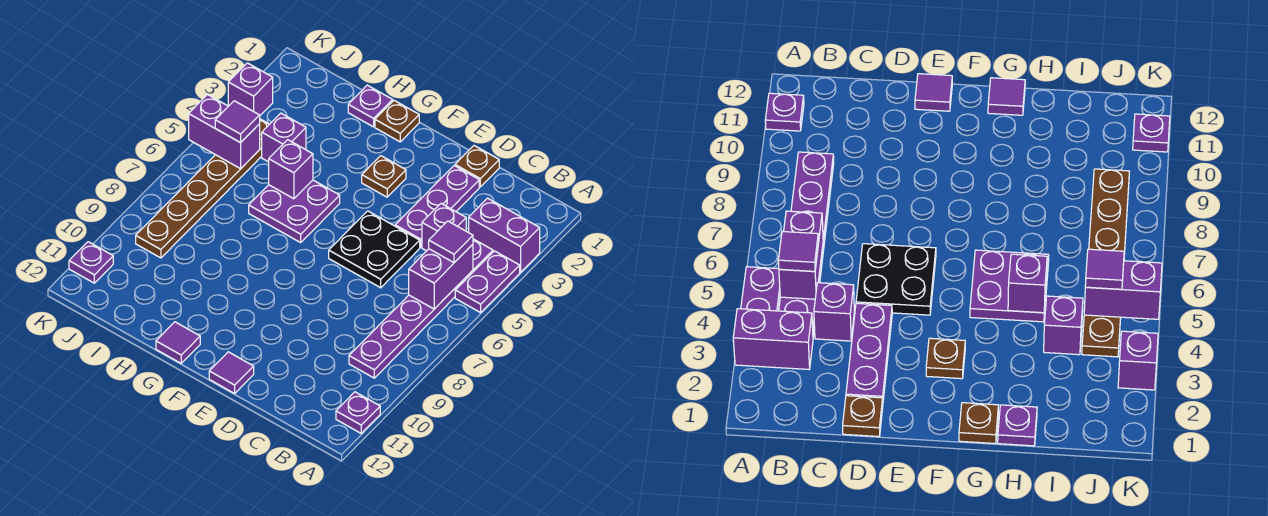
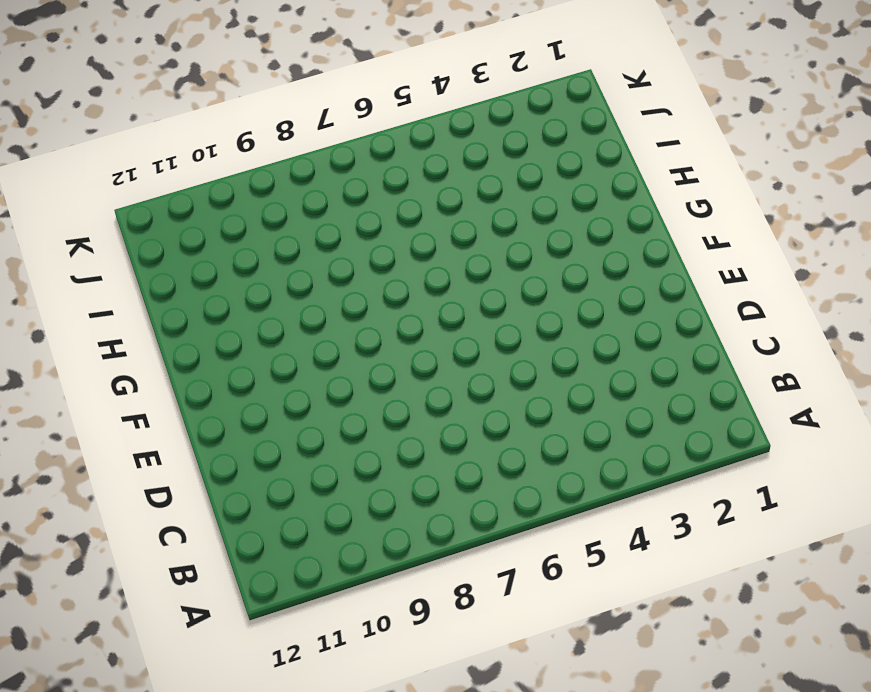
none -> purple brick A3:B3 level 1
none -> purple plate A4:A5 level 1
none -> purple plate A11 level 1

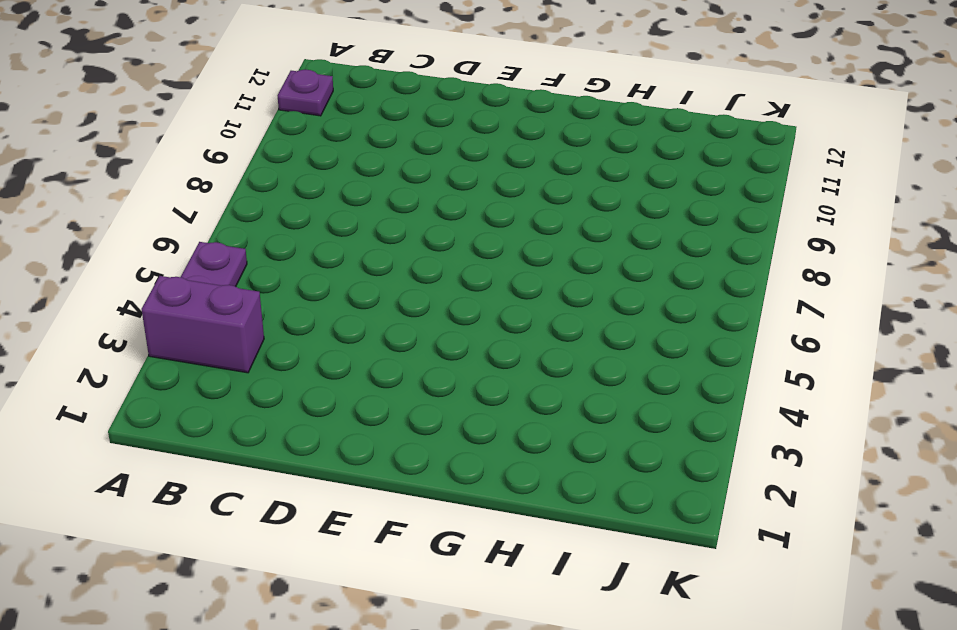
none -> purple plate B4:B9 level 1
none -> purple brick C4 level 1
none -> brown plate D1 level 1

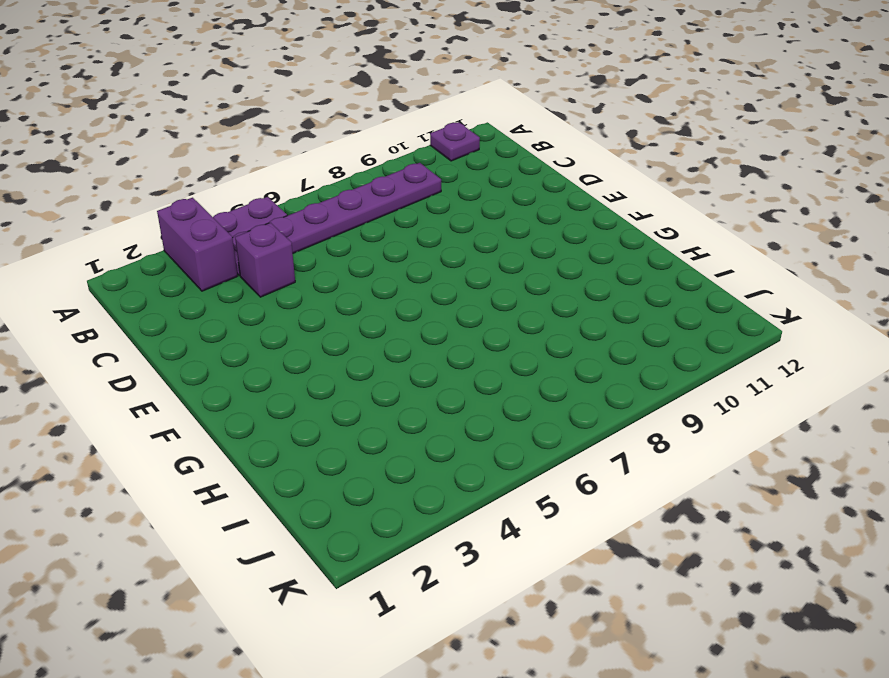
none -> brown plate D1 level 1
none -> purple plate D2:D4 level 1
none -> black plate D5:E6 level 1

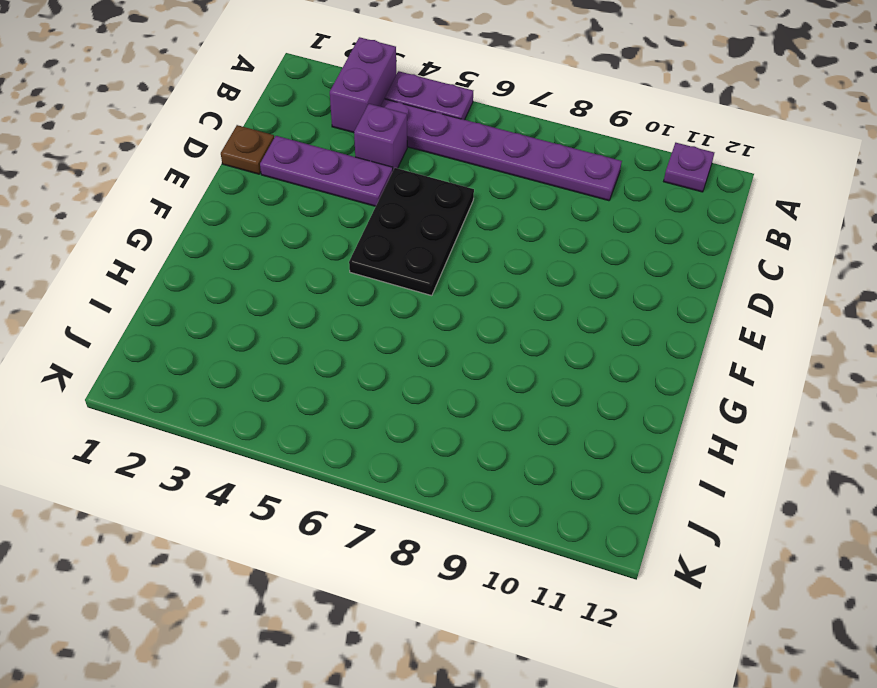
black plate D5:F6 level 1 -> black plate D5:E6 level 1
none -> purple tile E12 level 1
none -> brown plate F3 level 1
none -> brown plate G1 level 1

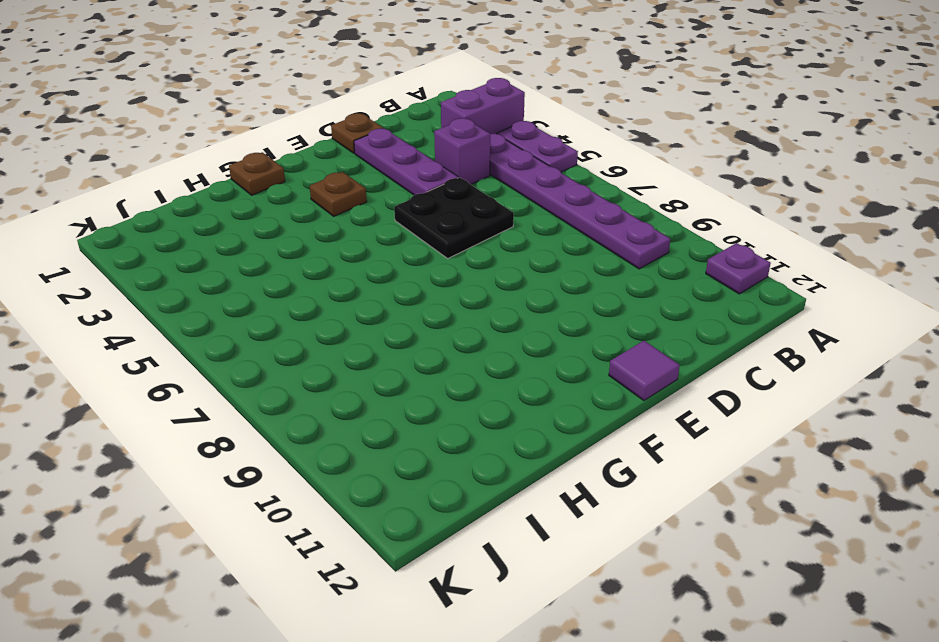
none -> purple plate G5:H6 level 1
none -> purple tile G12 level 1
none -> purple plate H1 level 1

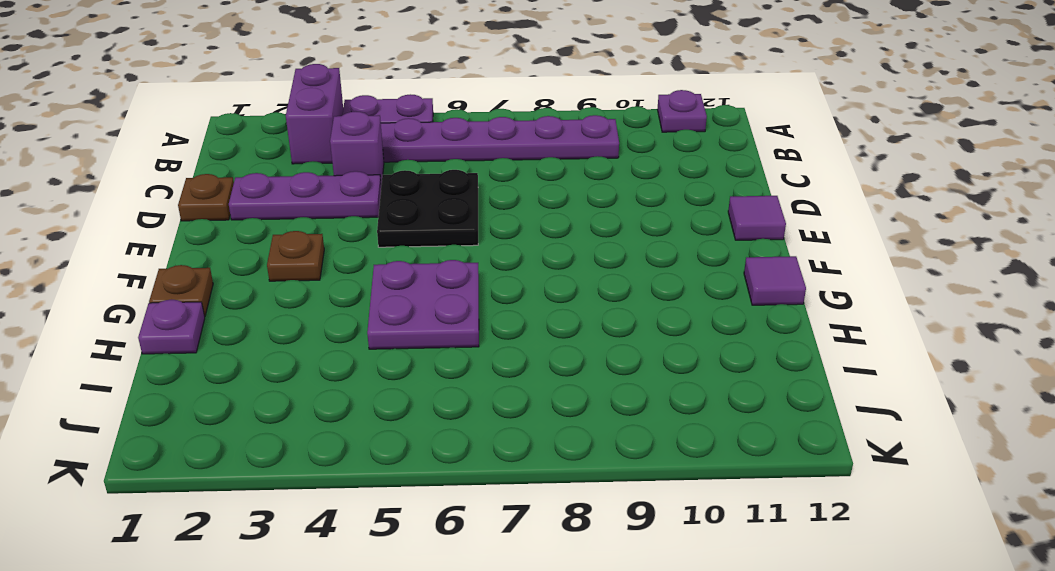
none -> purple brick I4 level 1
none -> brown plate J4:J9 level 1
none -> purple brick K3 level 1

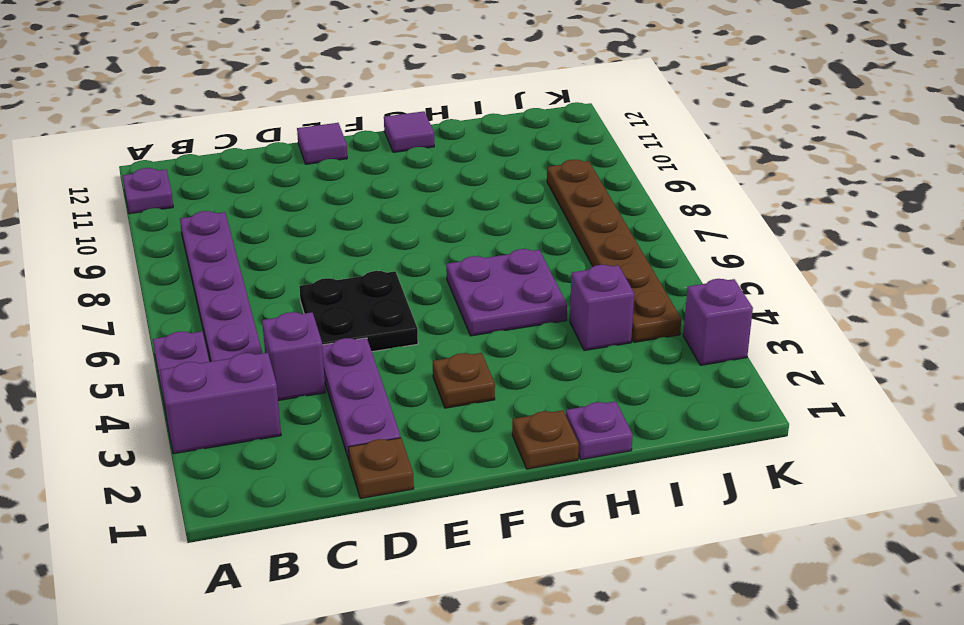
none -> purple plate K11 level 1
none -> purple brick B5:B6 level 2
none -> purple brick H5 level 2

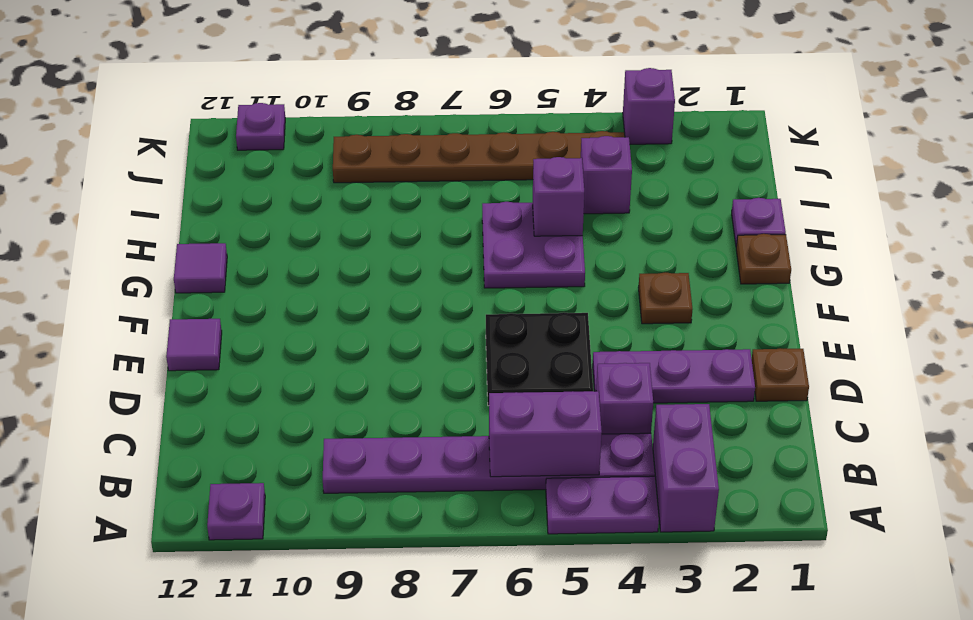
none -> purple brick J5:K5 level 2
none -> purple tile B5 level 3
none -> purple tile J5 level 3

